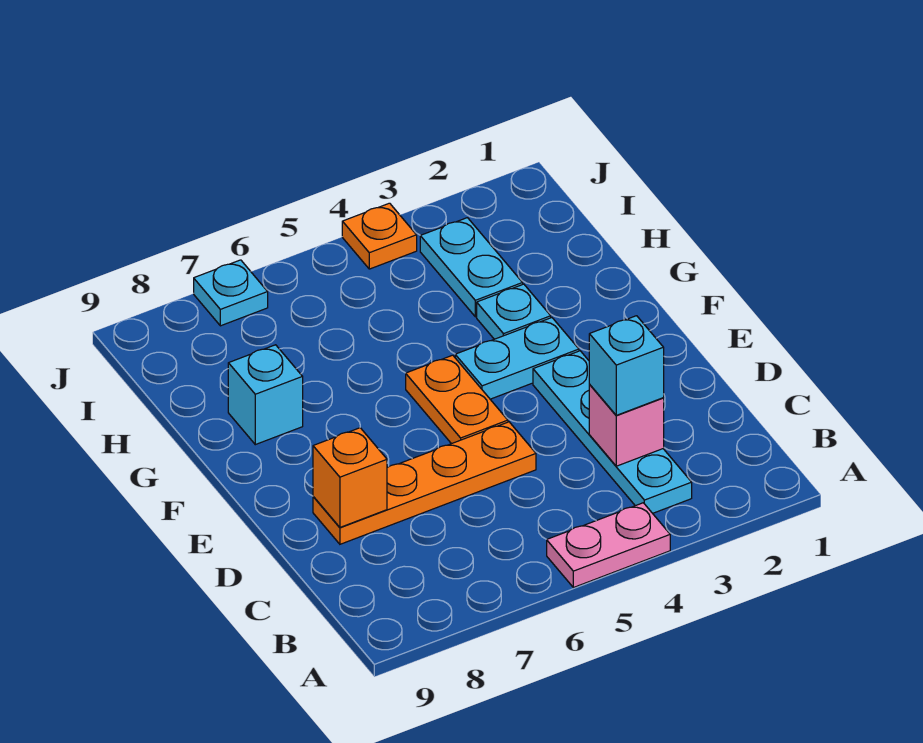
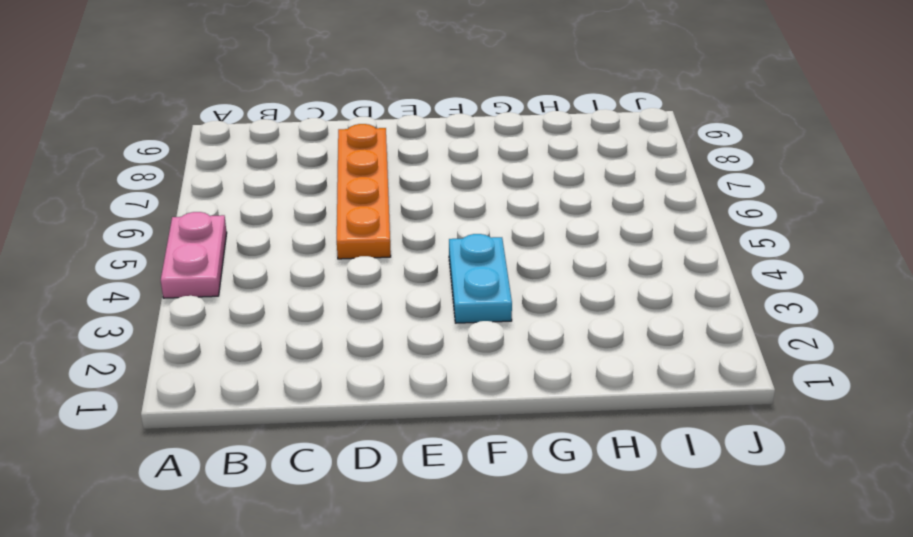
none -> cyan plate B3:E3 level 1
none -> orange plate E5:F5 level 1
none -> cyan plate G3 level 1

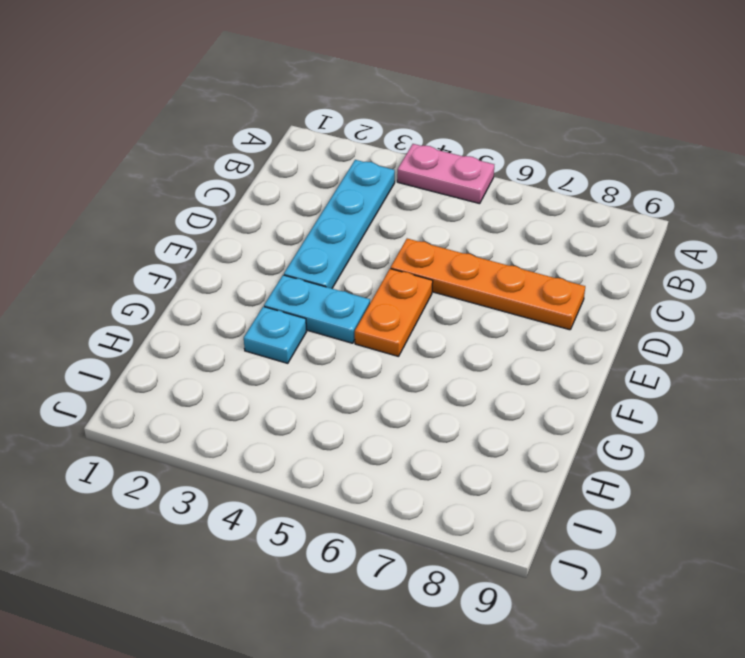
none -> cyan brick G8 level 1
none -> cyan plate H3:I3 level 1
none -> orange plate J4 level 1

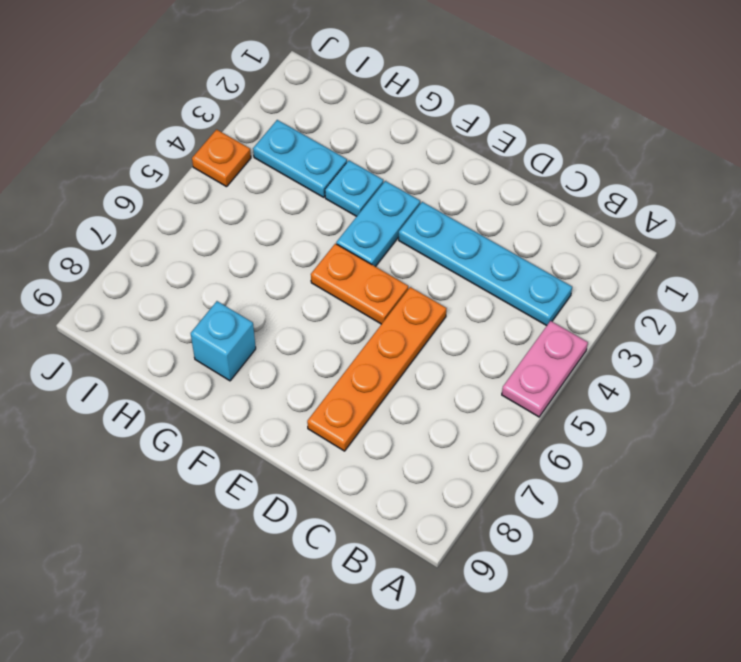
none -> cyan plate J7 level 1
none -> pink brick C3 level 2
none -> orange brick D8 level 2

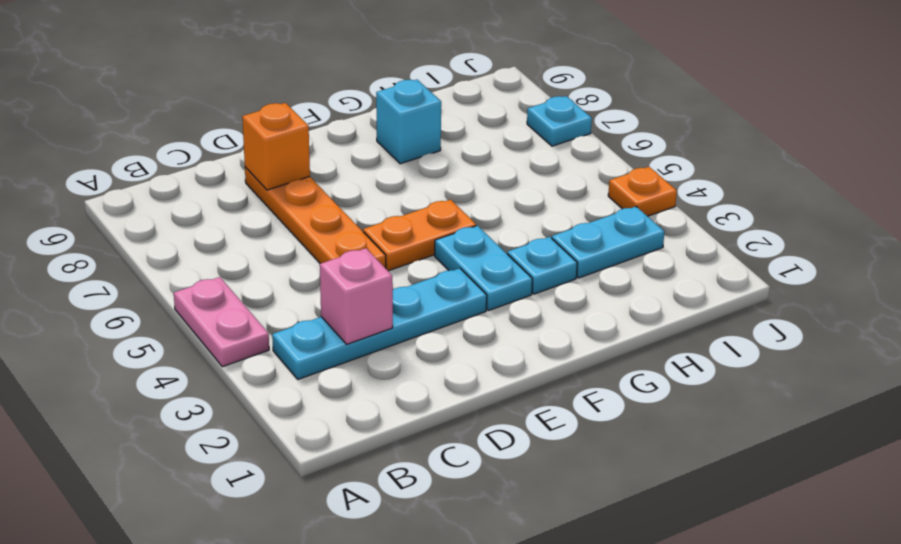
none -> cyan brick C3 level 3

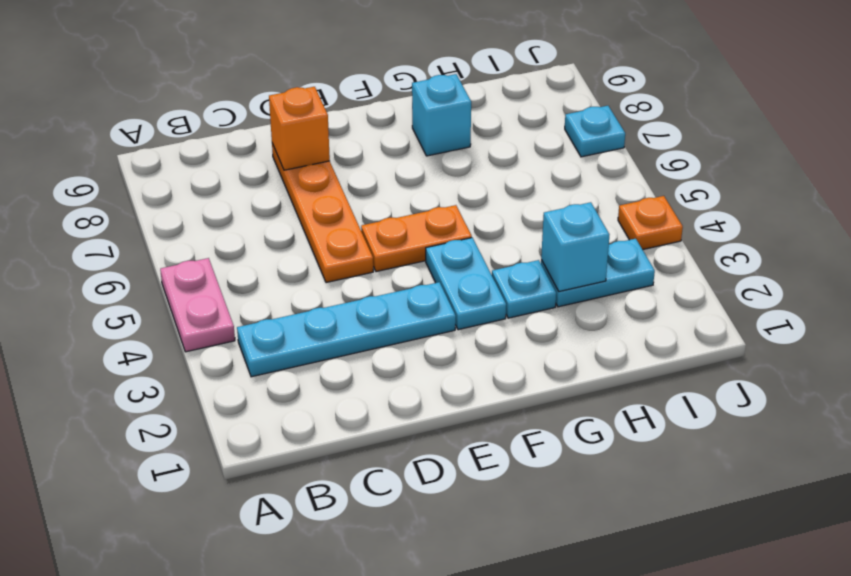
cyan brick H3 level 2 -> cyan brick C3 level 3
none -> pink brick C3 level 2

